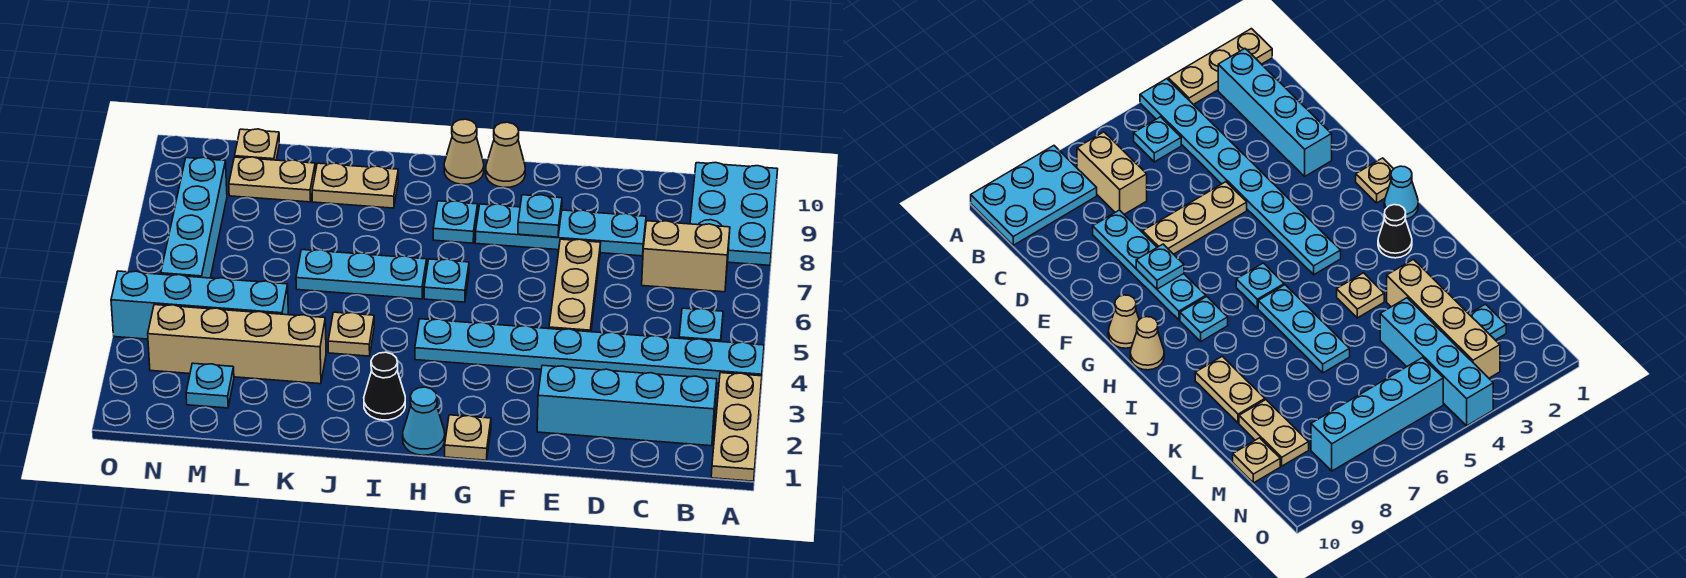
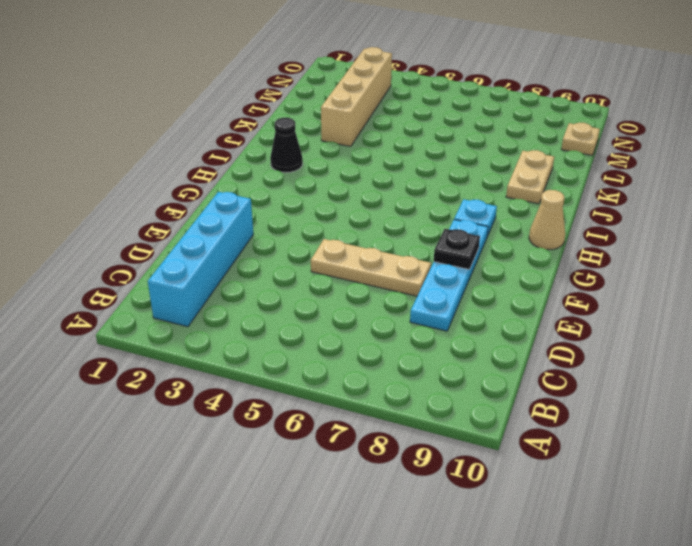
black plate F8 level 2 -> cyan plate F8 level 2
none -> tan plate A1:A3 level 1
none -> cyan plate A4:H4 level 1
none -> cyan plate A8:B10 level 1

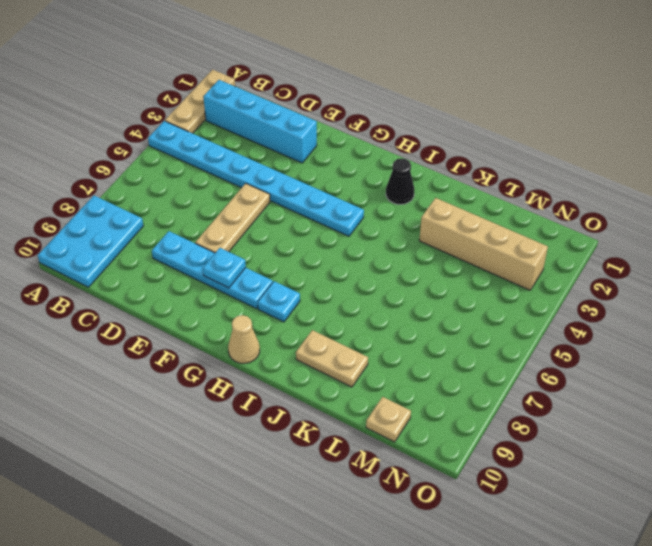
none -> cyan plate B5 level 1
none -> tan brick B7:C7 level 1
none -> tan plate G1 level 1

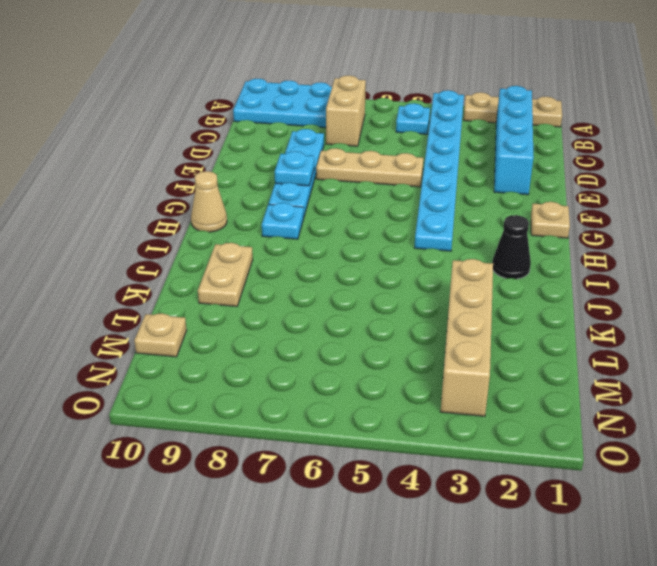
none -> tan cone G10 level 1
none -> cyan cone H1 level 1
none -> cyan plate H6 level 1

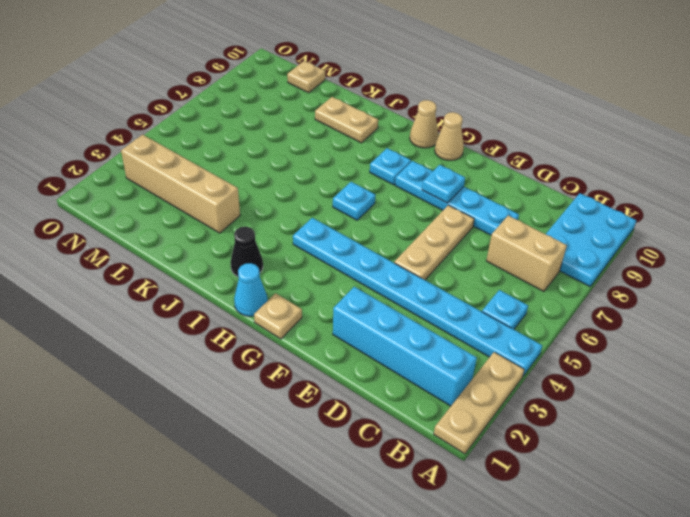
none -> cyan plate I6:K6 level 1
none -> tan plate J4 level 1
none -> cyan brick L4:O4 level 1

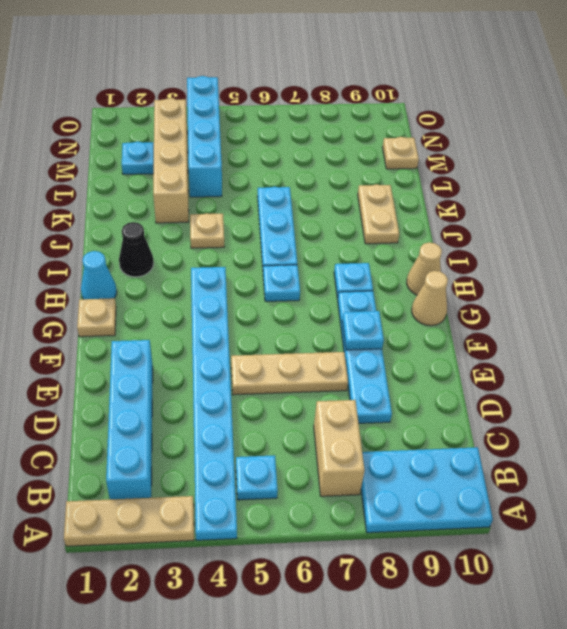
none -> tan plate L9:M9 level 1
none -> cyan brick N5:N8 level 1

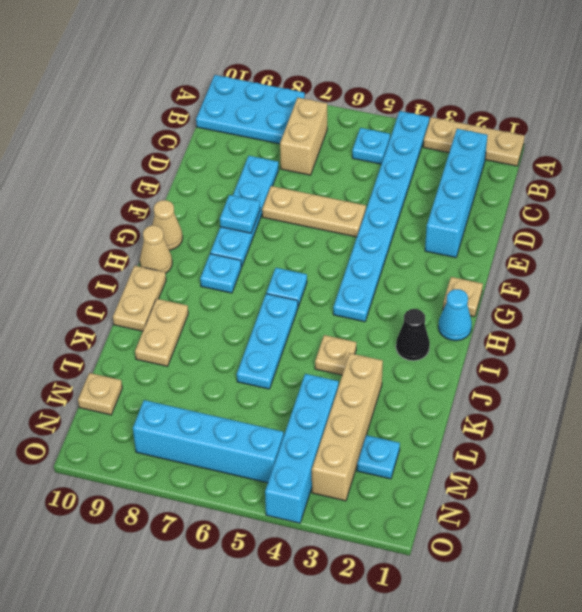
tan plate I10:J10 level 1 -> tan plate L9:M9 level 1

